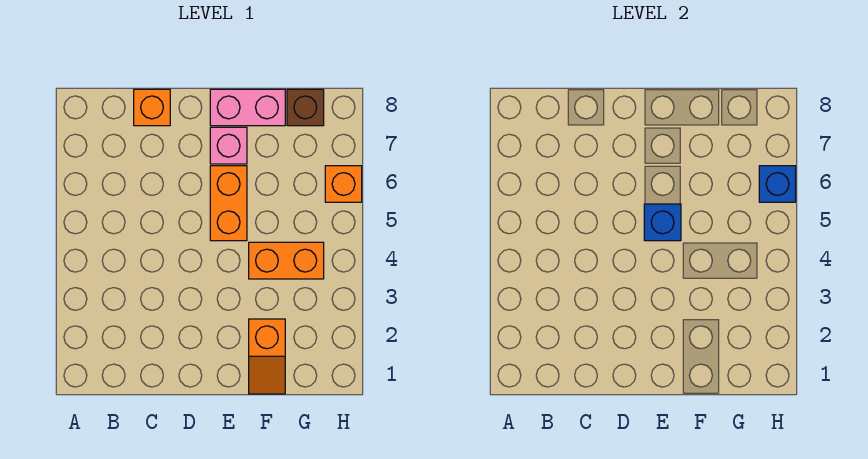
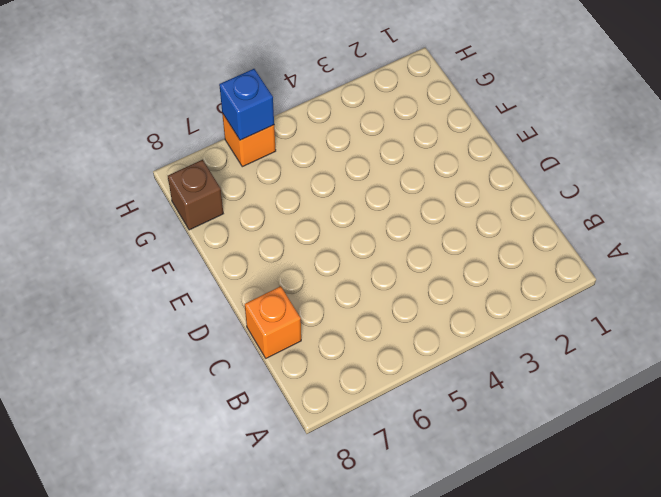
none -> orange brick E5:E6 level 1
none -> pink brick E7 level 1

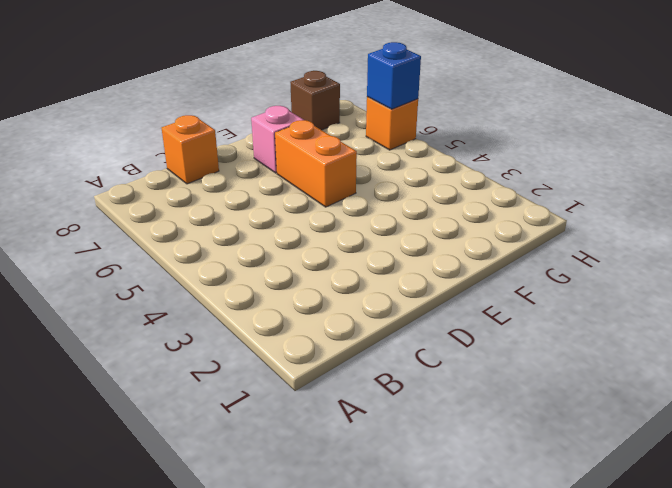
none -> pink brick E8:F8 level 1
none -> orange slope F1:F2 level 1 top 2

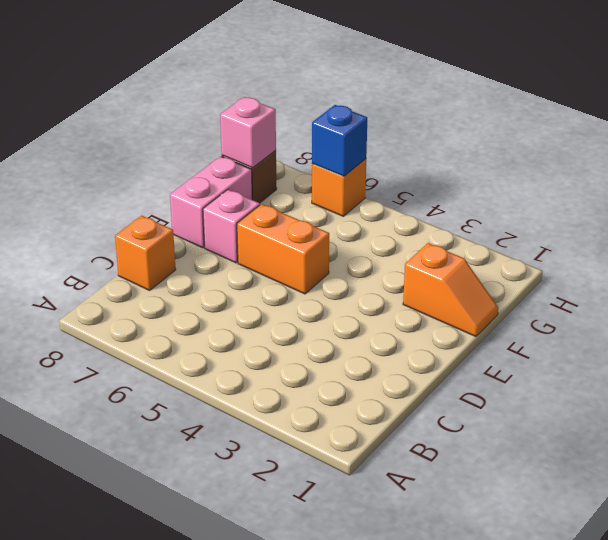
pink brick G8 level 2 -> none
none -> orange brick F4:G4 level 1
none -> blue brick E5 level 2

